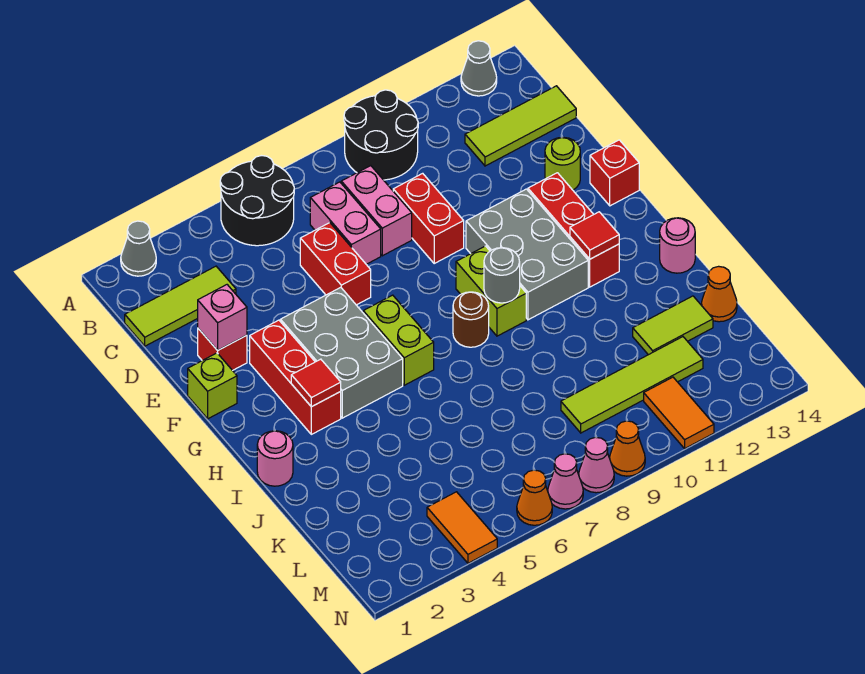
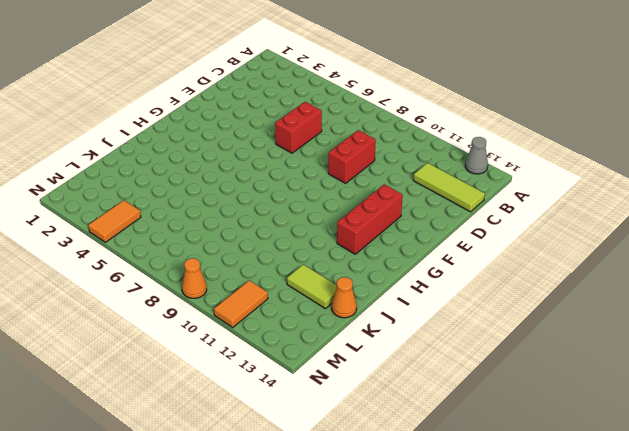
none -> grey cone A2 level 1
none -> black round brick A5:B6 level 1
none -> black round brick A9:B10 level 1
none -> lime tile C1:C3 level 1

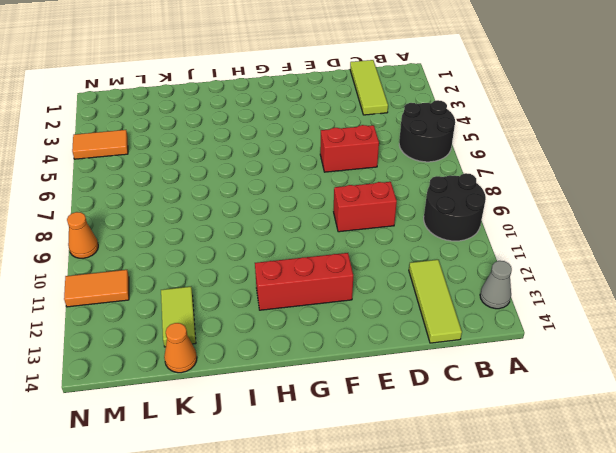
none -> grey cone A2 level 1
none -> pink brick C7:D7 level 1
none -> pink brick C8:D8 level 1
none -> red brick E2 level 1

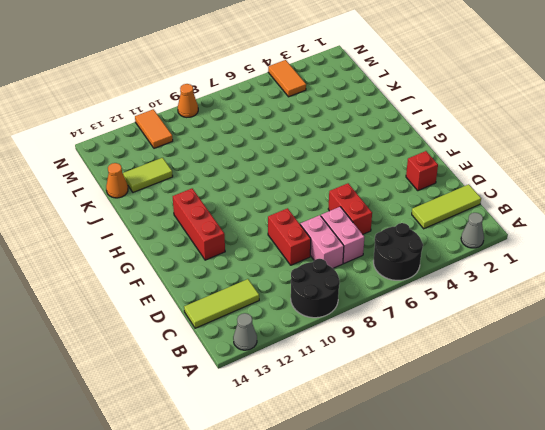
none -> lime round brick E13 level 1
none -> lime brick F1 level 1
none -> red brick F3:H3 level 1
none -> grey brick F4:H5 level 1

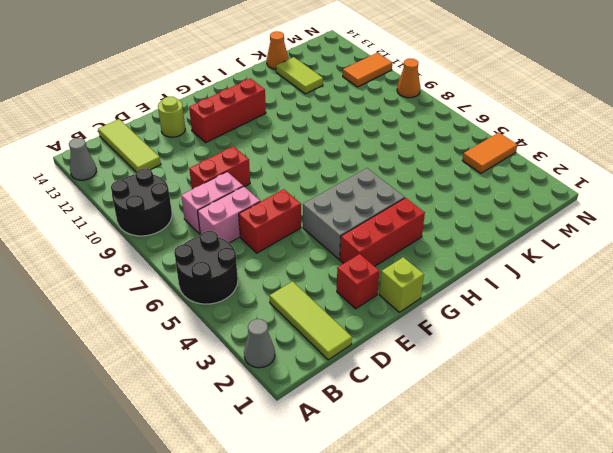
none -> grey brick F10:H11 level 1
none -> red brick F14 level 1
none -> lime brick G6:H6 level 1
none -> lime brick G9:H9 level 1

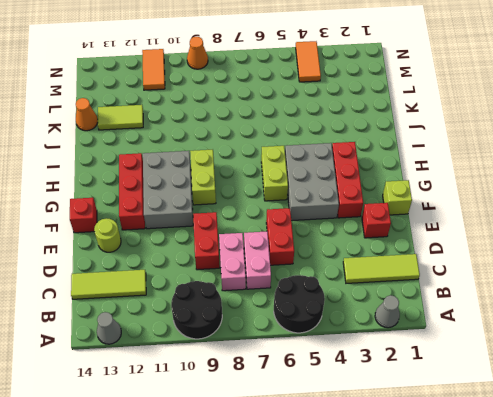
none -> brown round brick H8 level 1
none -> pink round brick I1 level 1
none -> pink round brick I14 level 1
none -> lime tile L9:L12 level 1

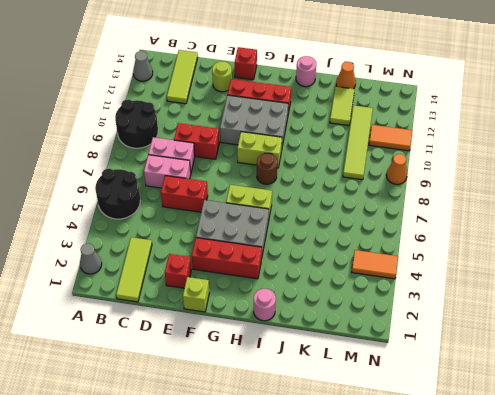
none -> orange cone N6 level 1
none -> pink cone N7 level 1
none -> pink cone N8 level 1
none -> pink brick E2 level 2

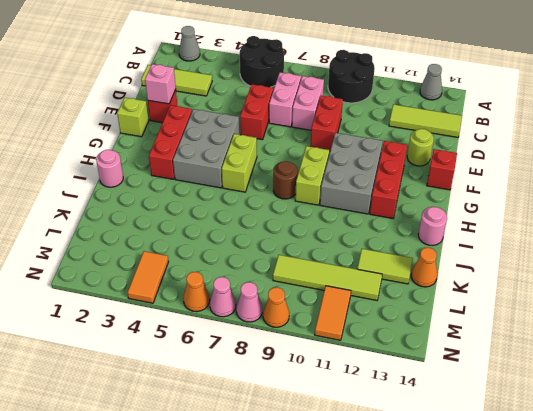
none -> red tile H3 level 2
none -> grey round brick H9 level 2
none -> red tile H12 level 2

